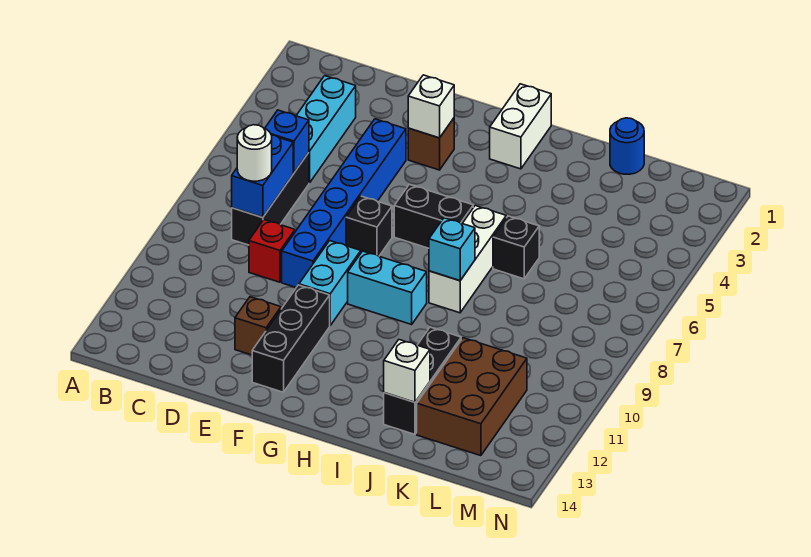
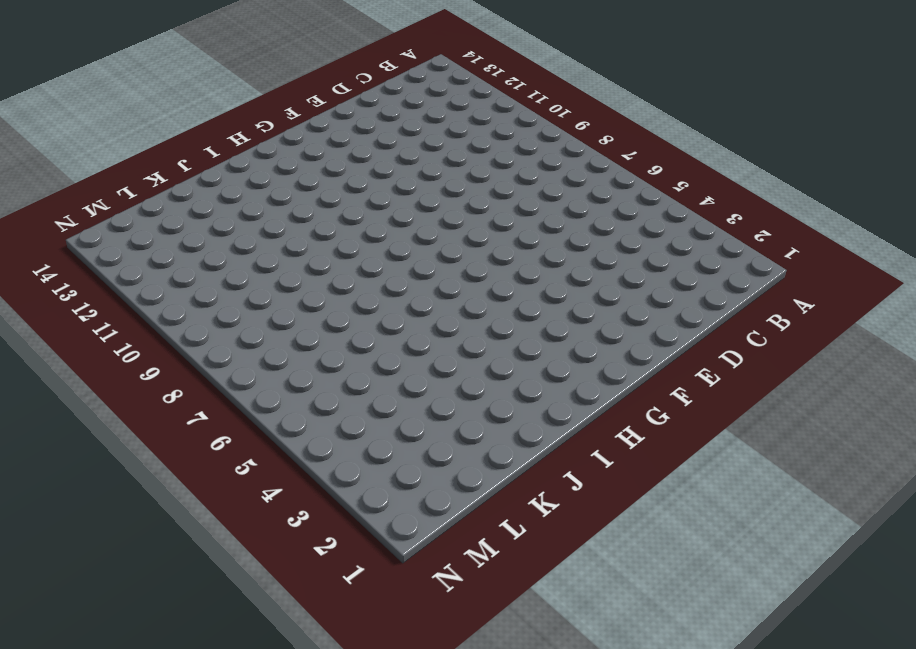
none -> cyan brick C3:C5 level 1
none -> black brick C6:C8 level 1
none -> red brick D9 level 1

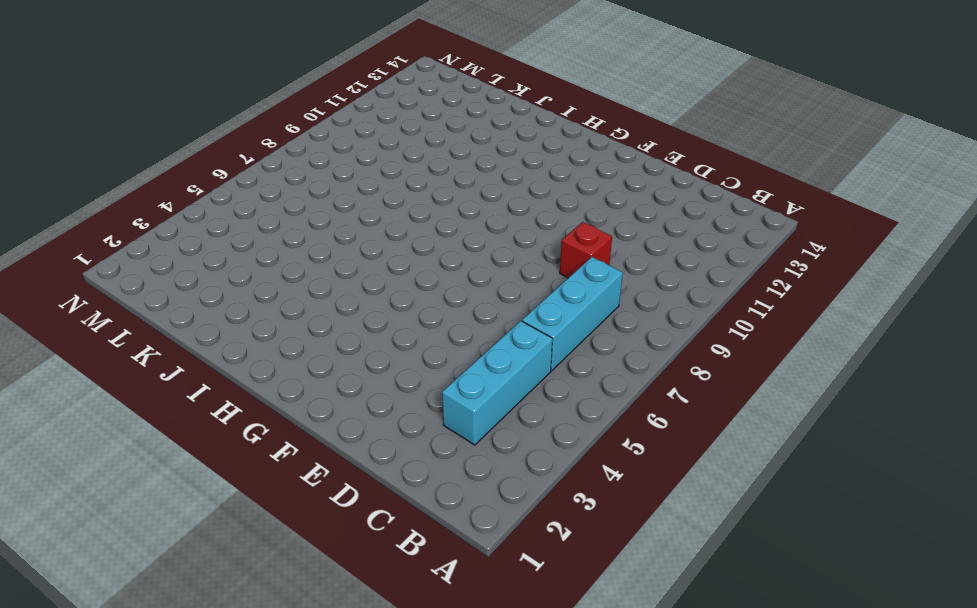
cyan brick C6:C8 level 1 -> black brick C6:C8 level 1
none -> blue brick E4:E9 level 1
none -> brown brick E12 level 1
none -> brown brick F3 level 1

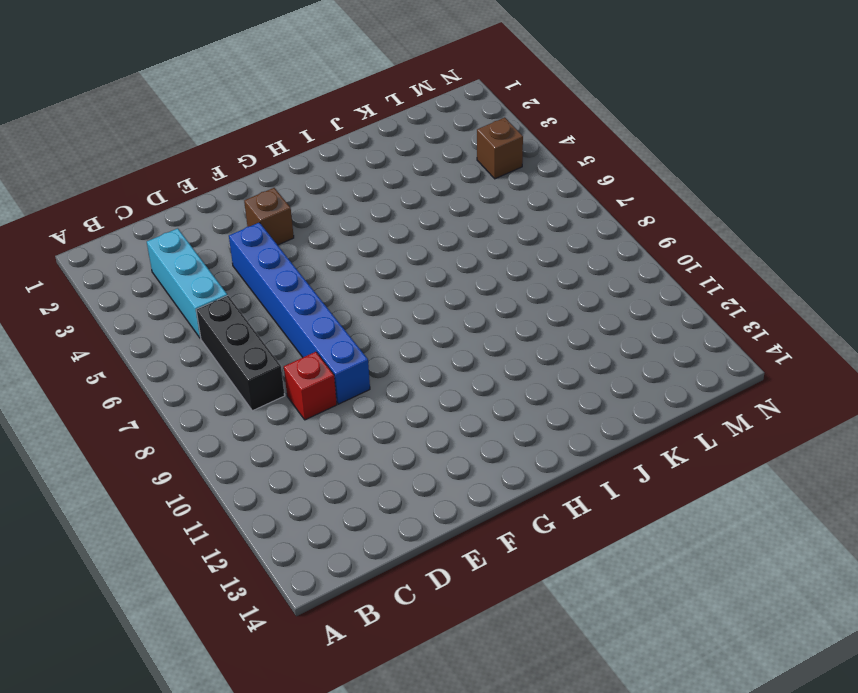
brown brick M4 level 1 -> brown brick E12 level 1
none -> black brick F7 level 1
none -> cyan brick F9:F10 level 1
none -> black brick F11:F13 level 1

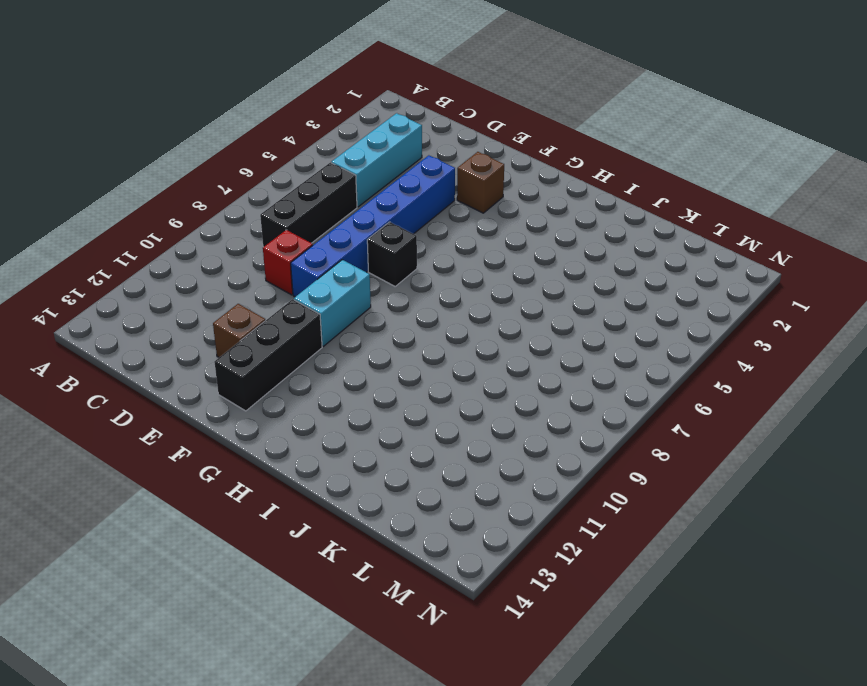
none -> black brick G6:H6 level 1
none -> cyan brick G9:H9 level 1
none -> white brick H1:H2 level 1

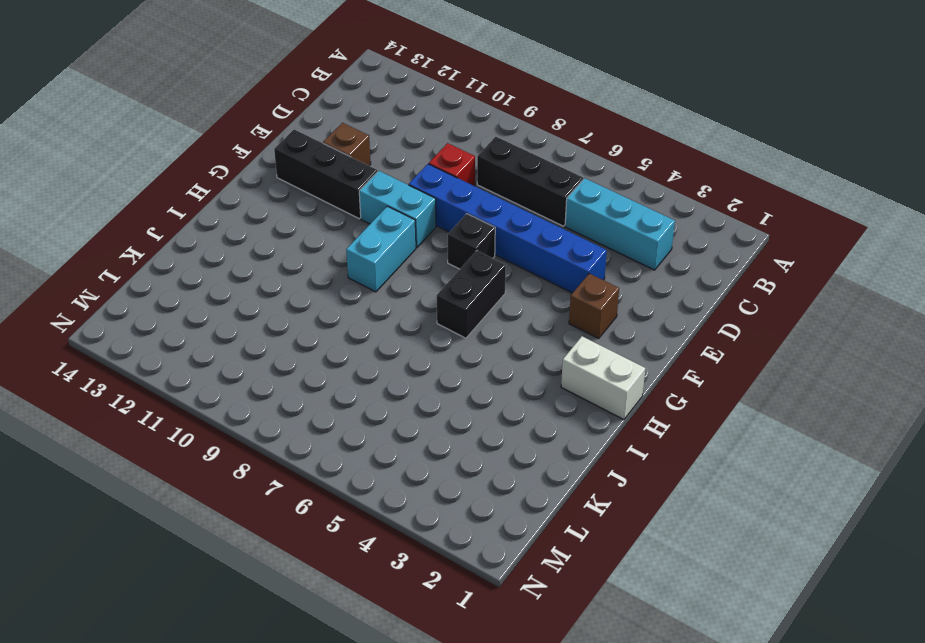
none -> white brick I6:I8 level 1
none -> black brick J6 level 1
none -> black brick J11:J13 level 1

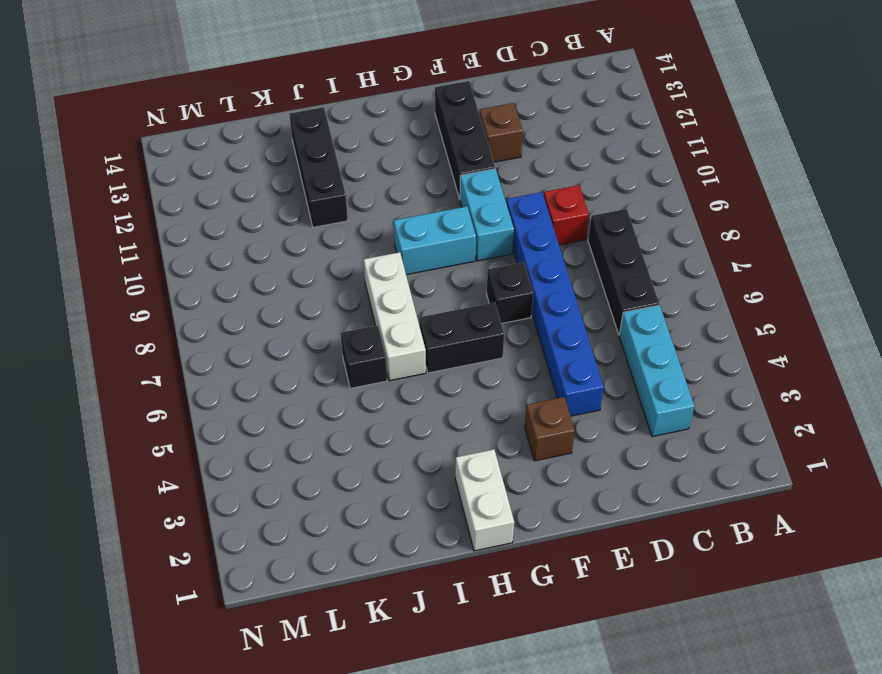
none -> blue round brick K1 level 1
none -> brown brick K11:L13 level 1
none -> blue brick C6 level 2

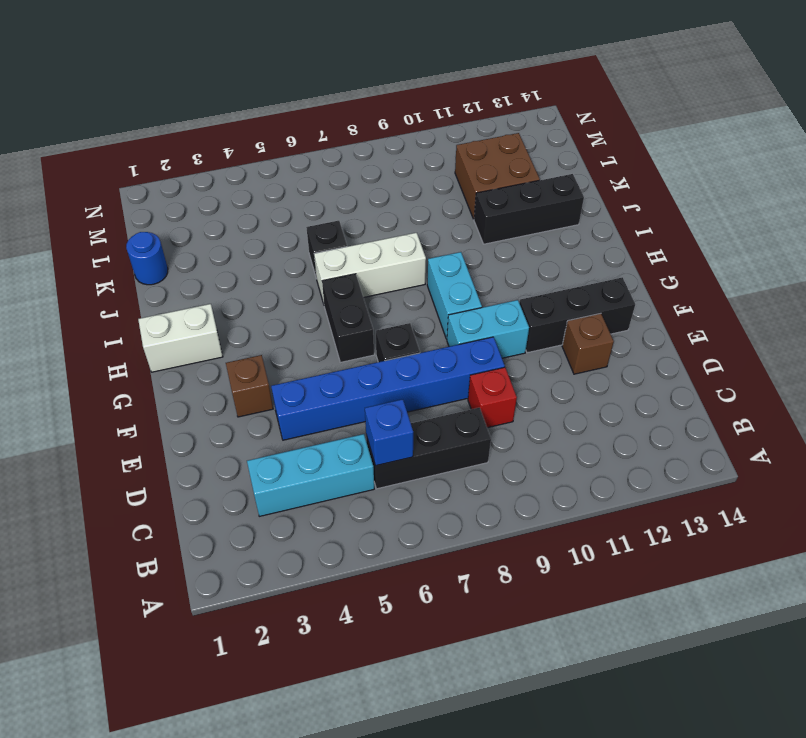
brown brick K11:L12 level 1 -> brown brick K11:L13 level 1
none -> blue brick C7:C8 level 2
none -> white brick F3 level 2
none -> cyan brick I8 level 2

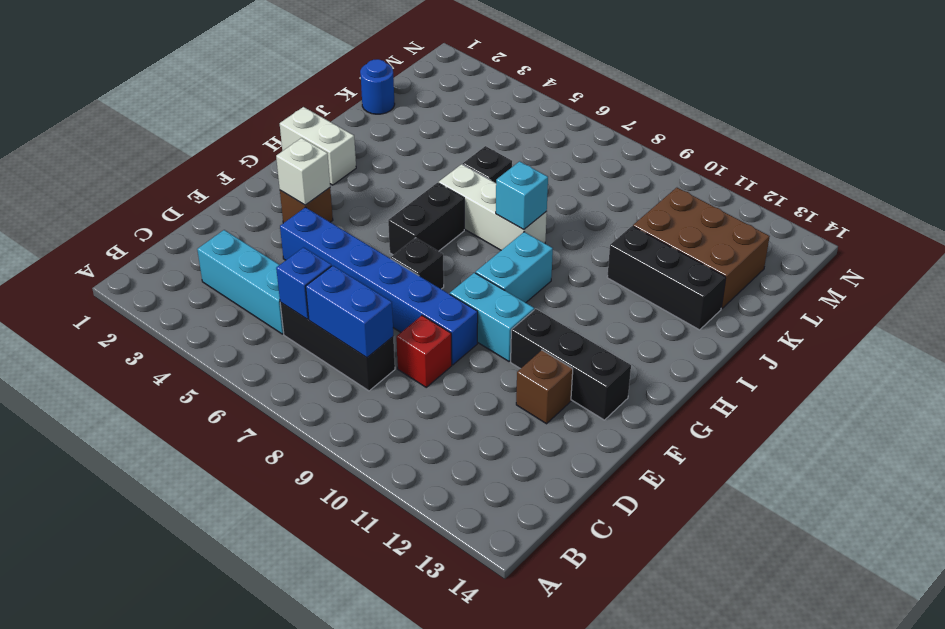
none -> white brick J13 level 2
none -> white round brick C8 level 3

